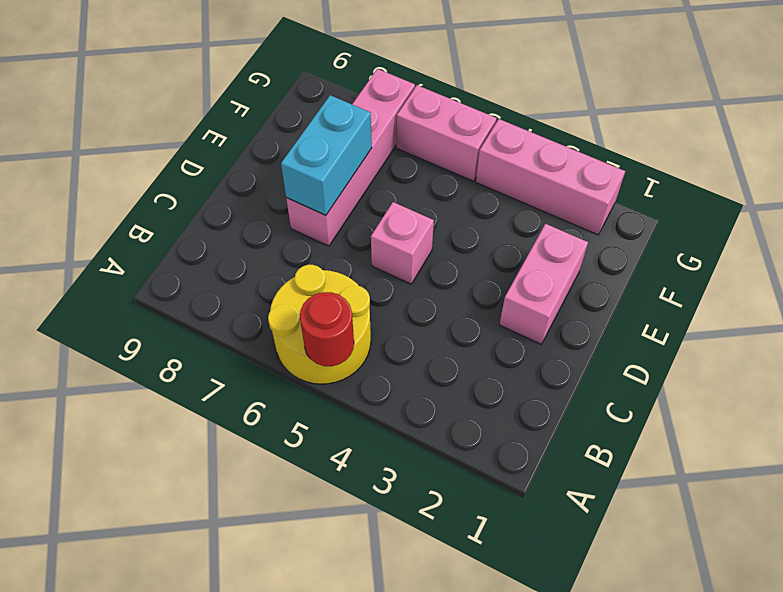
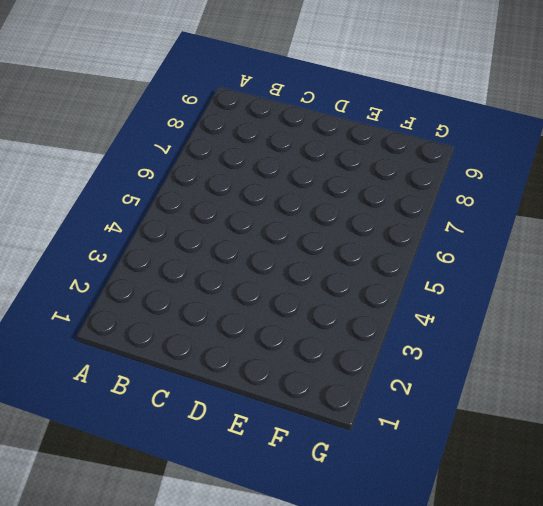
none -> yellow round brick A5:B6 level 1
none -> pink brick D2:E2 level 1

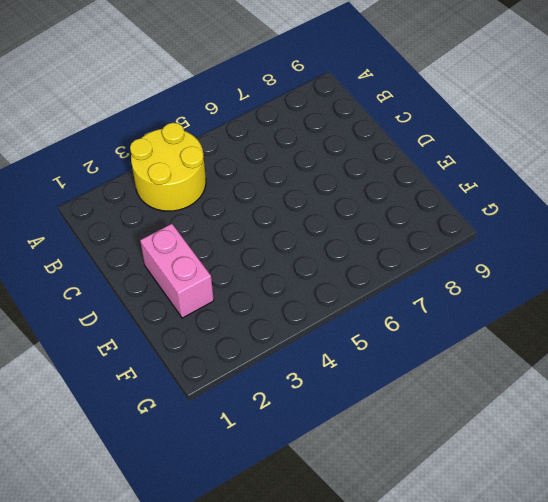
yellow round brick A3:B4 level 1 -> yellow round brick A5:B6 level 1
none -> pink brick D5 level 1
none -> pink brick D7:G7 level 1

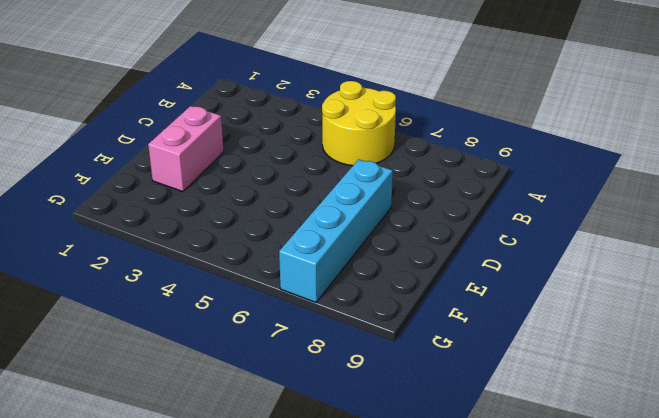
cyan brick D7:G7 level 1 -> pink brick D7:G7 level 1
none -> pink brick D5 level 1
none -> pink brick G2:G4 level 1

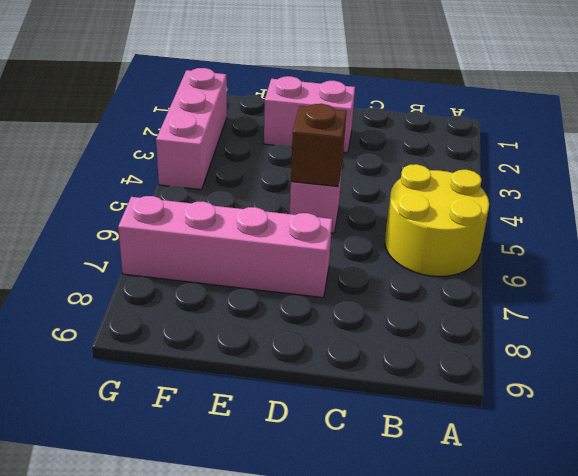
brown brick D5 level 2 -> none
none -> pink brick G5:G6 level 1
none -> red round brick A5 level 2

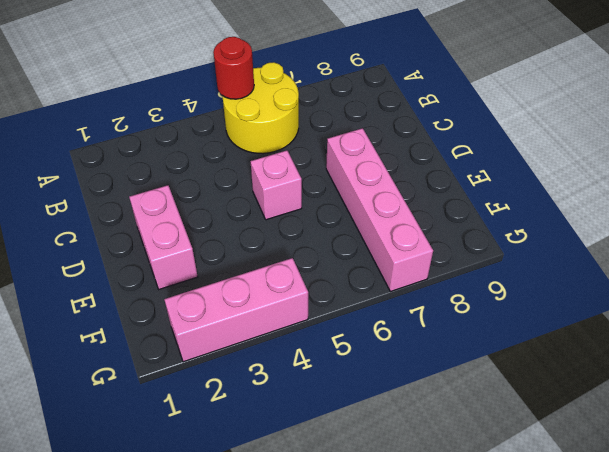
none -> pink brick G5:G6 level 1
none -> cyan brick D7:E7 level 2

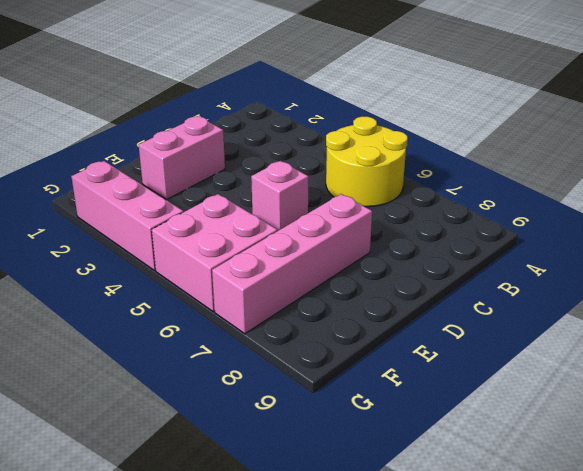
pink brick F5:G6 level 1 -> pink brick G5:G6 level 1
none -> red round brick A5 level 2
none -> cyan brick D7:E7 level 2

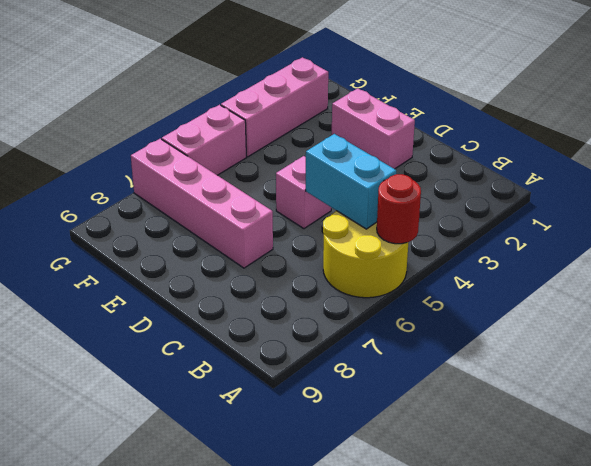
cyan brick B5:C5 level 2 -> cyan brick D7:E7 level 2

